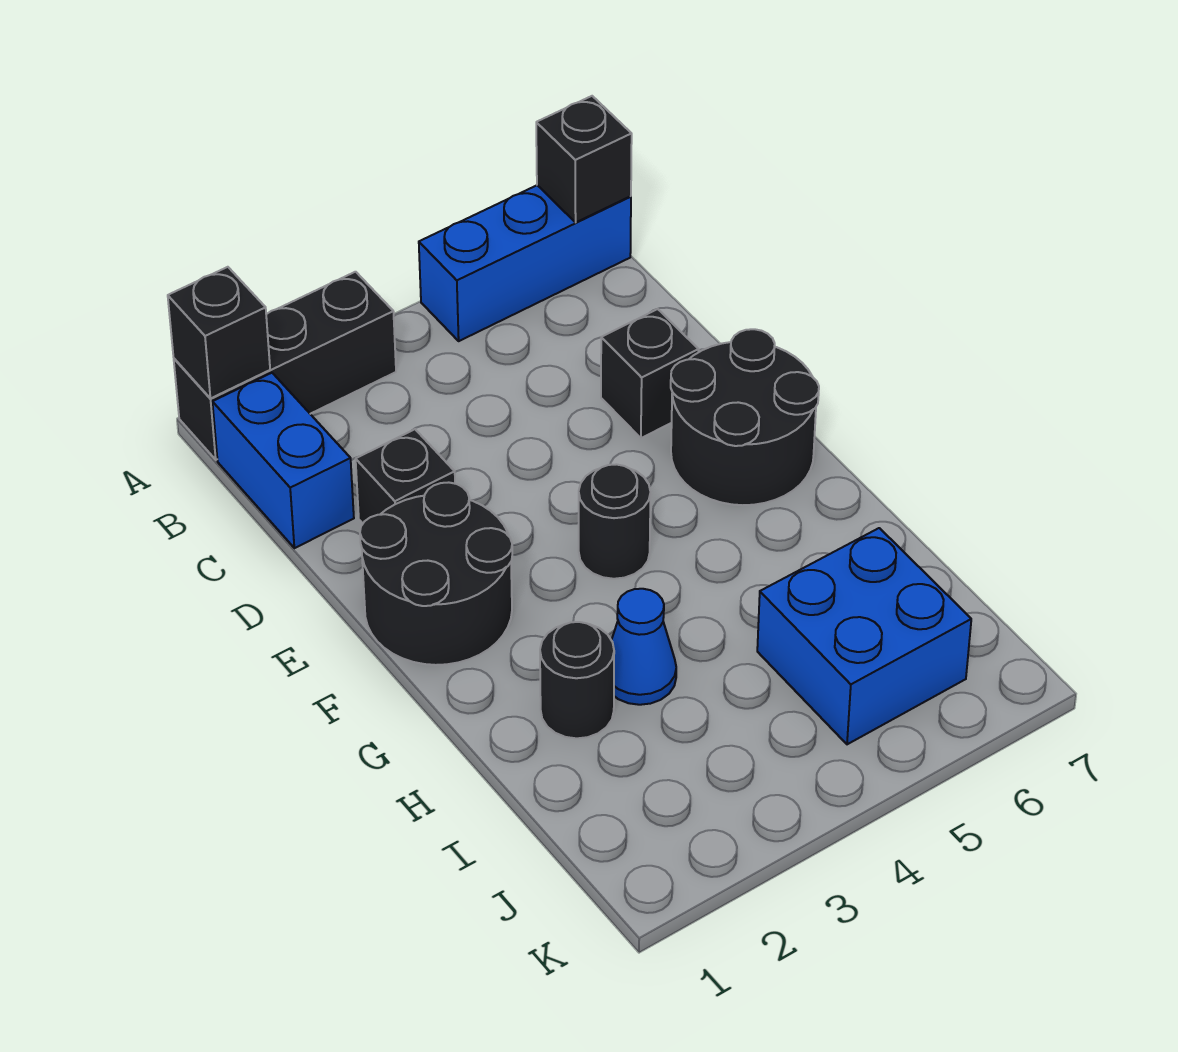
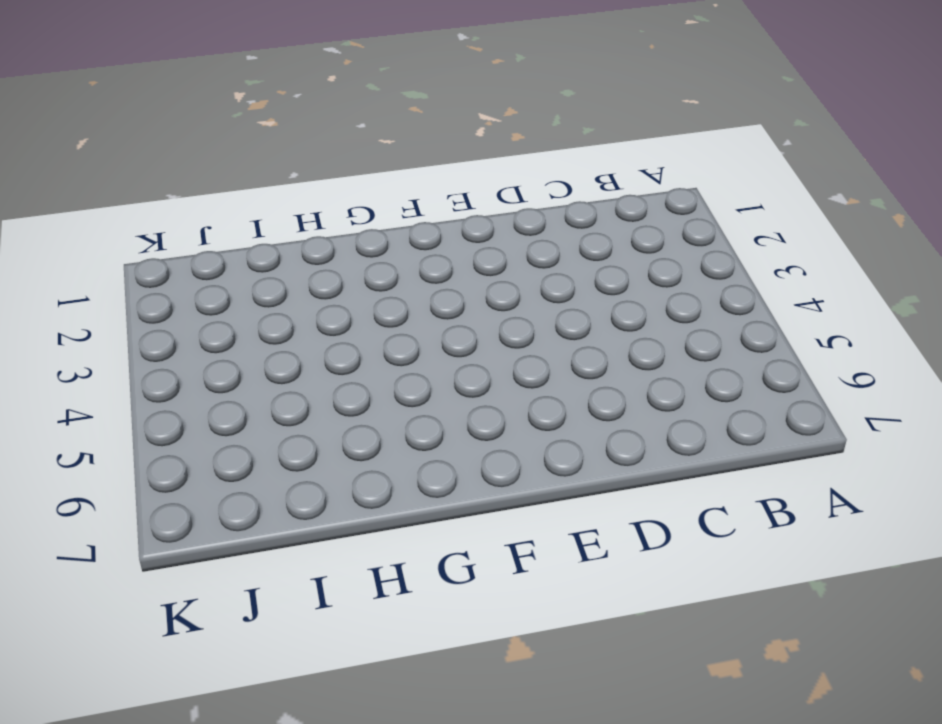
none -> black brick A1:A3 level 1
none -> blue brick A5:A7 level 1
none -> blue brick B1:C1 level 1

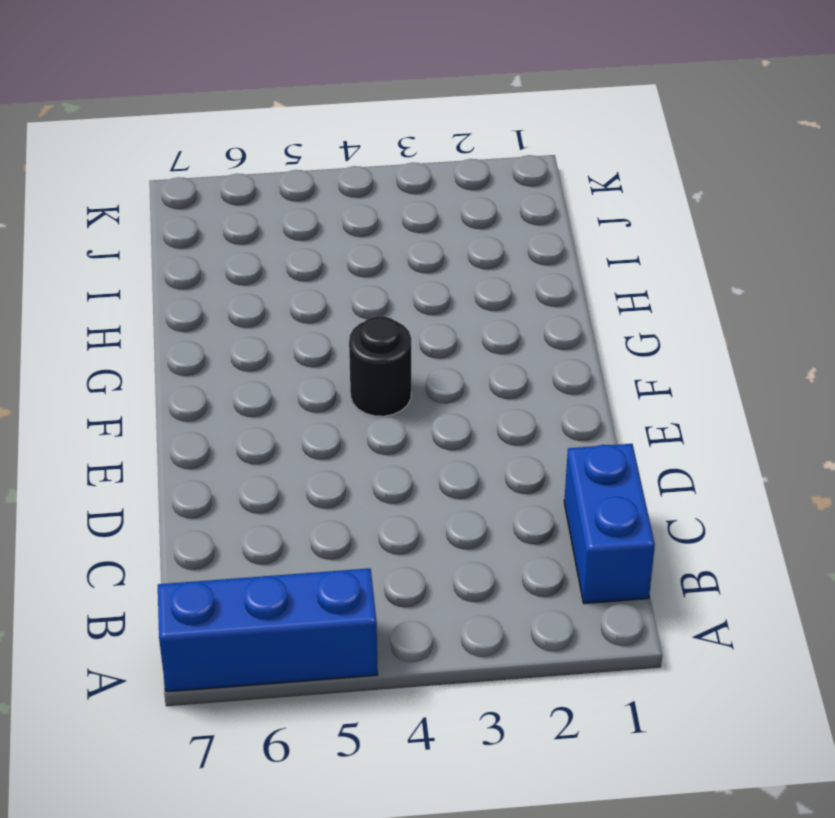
none -> black brick A1:A3 level 1
none -> black brick D2 level 1
none -> black brick D6 level 1

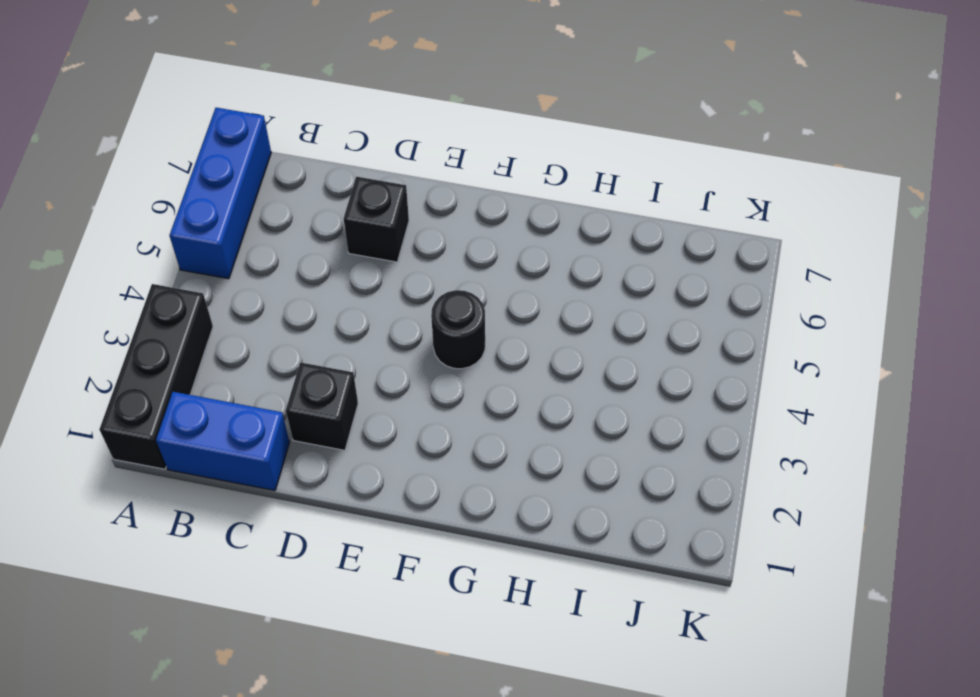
none -> black round brick E1:F2 level 1
none -> black round brick E6:F7 level 1
none -> black round brick H2 level 1

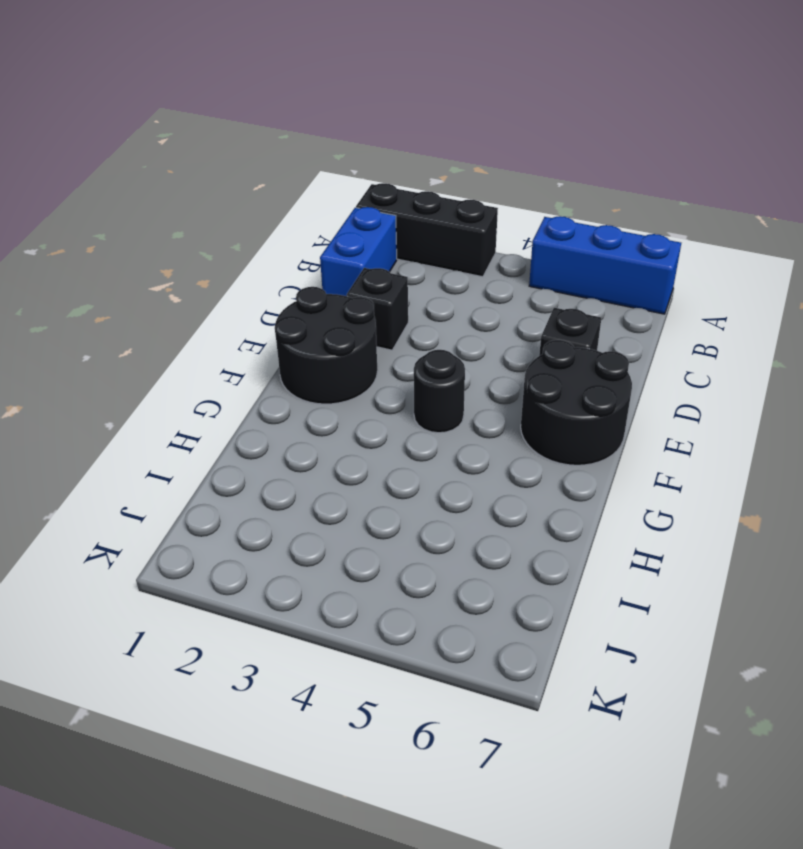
none -> black round brick H2 level 1
none -> blue cone H3 level 1
none -> blue brick I5:J6 level 1

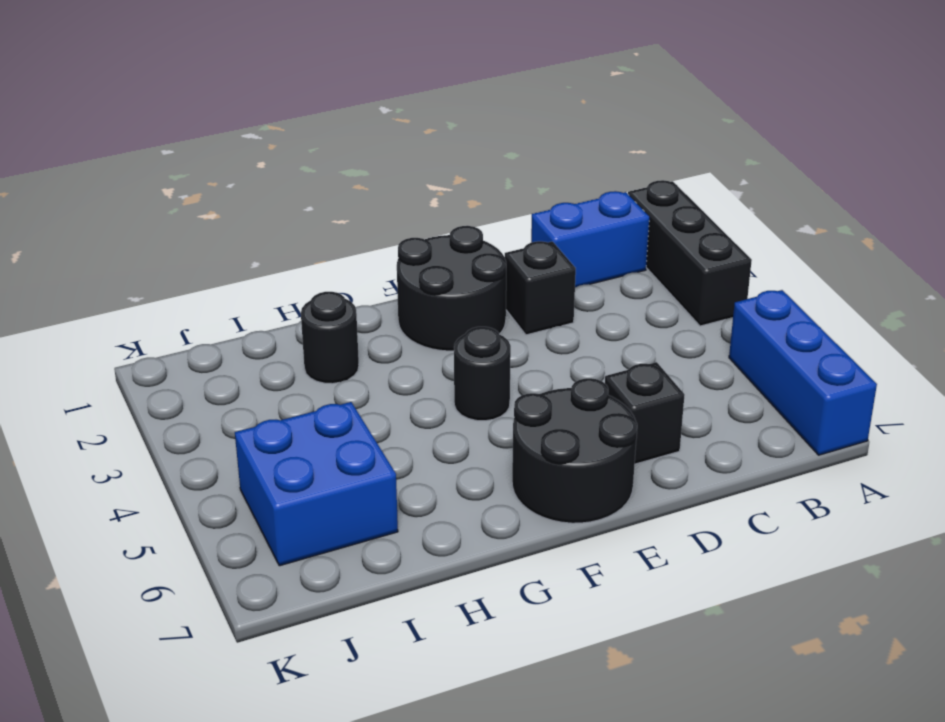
none -> blue cone H3 level 1
none -> black brick A1 level 2
none -> black brick A7 level 2

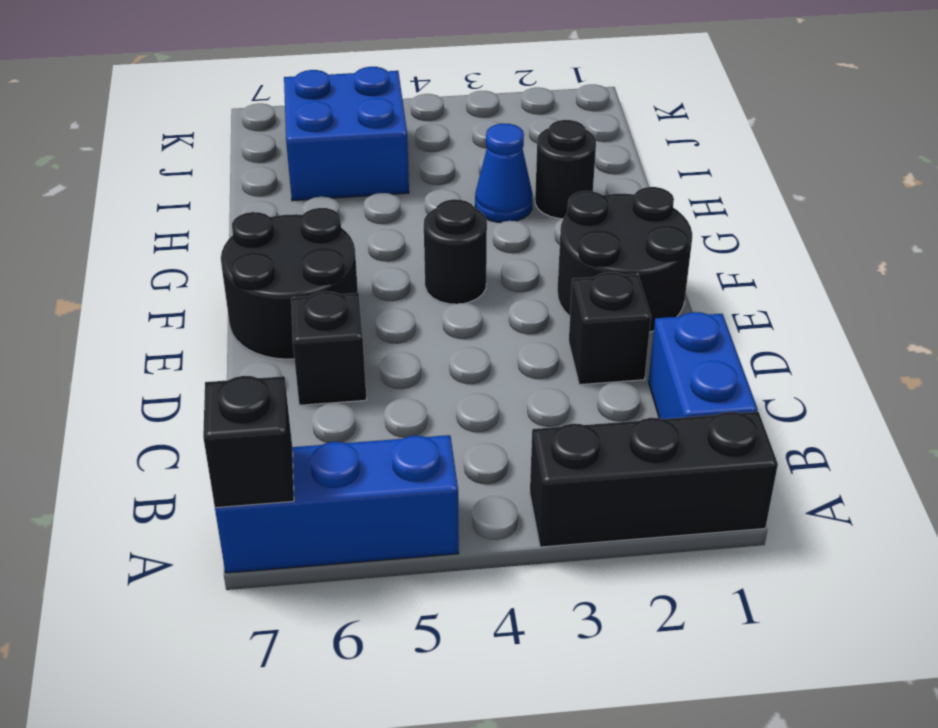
none -> black brick A1 level 2

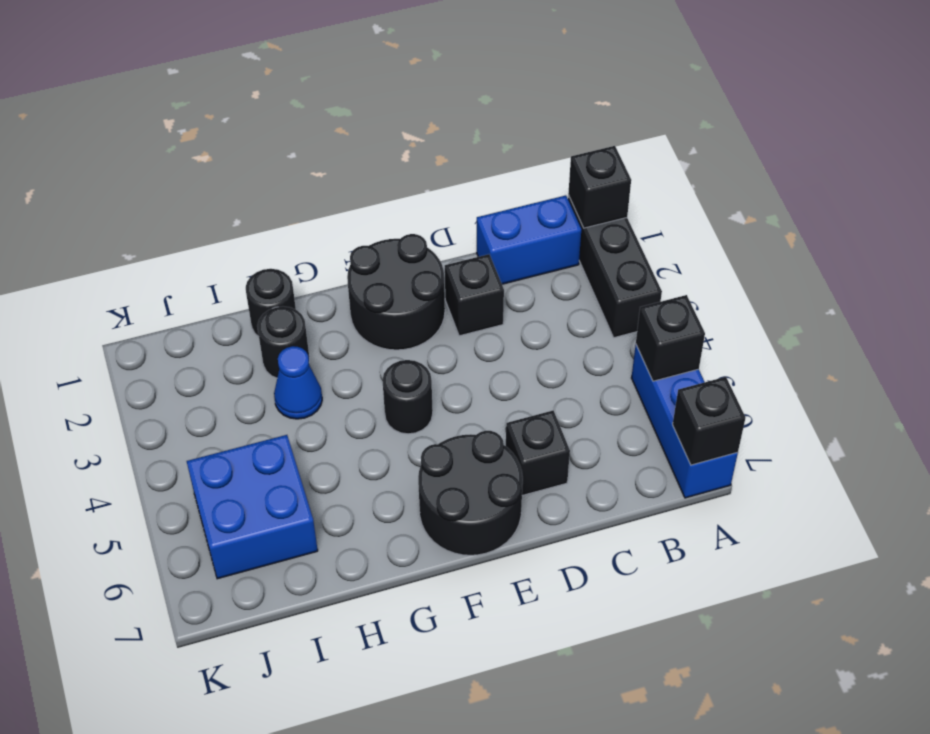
black brick A5 level 2 -> none
black round brick H1 level 1 -> none

